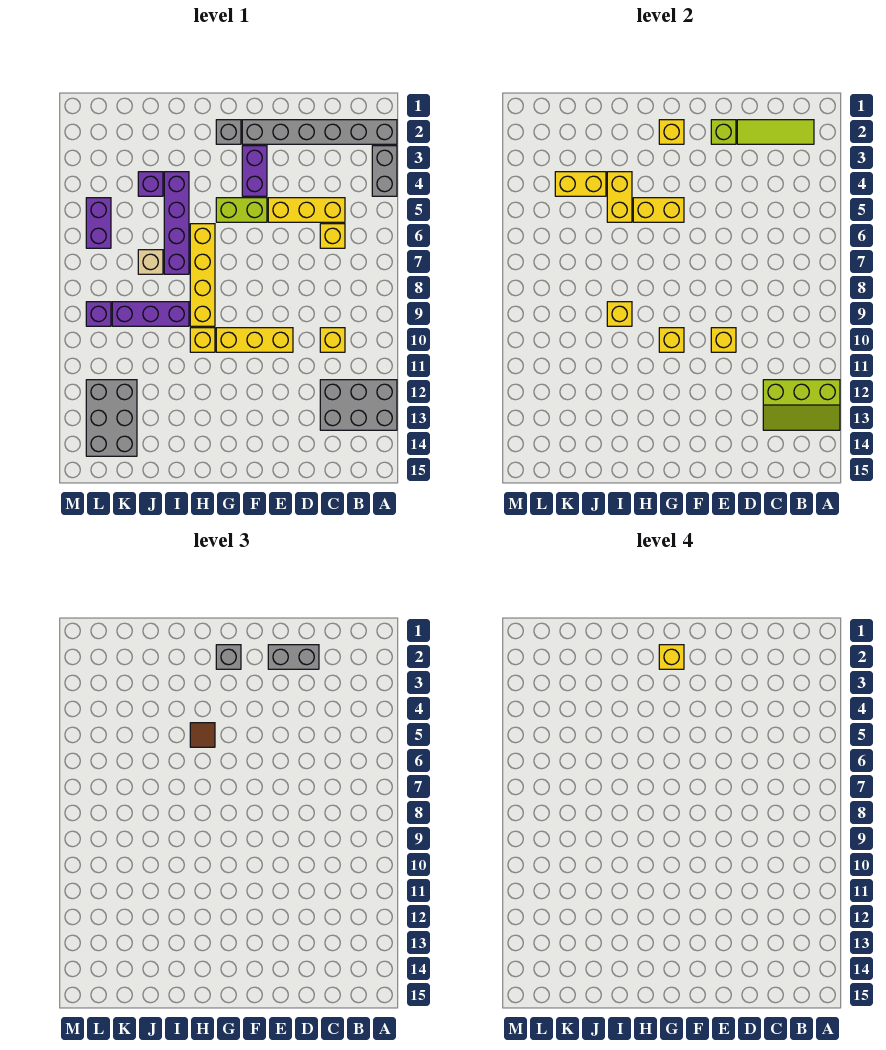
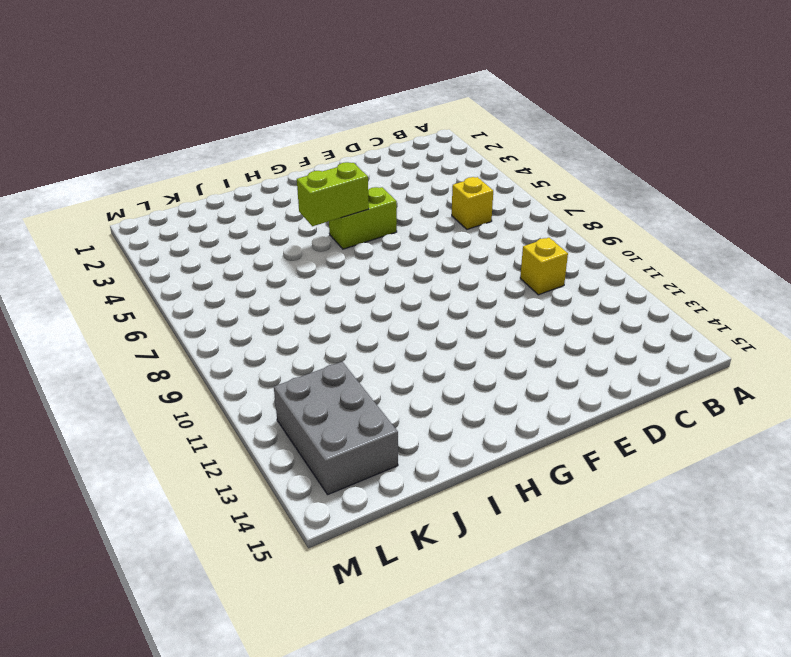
lime brick G5:H5 level 2 -> yellow brick G5:H5 level 2
none -> grey brick A2:F2 level 1
none -> grey brick A3:A4 level 1
none -> grey brick A12:C13 level 1
none -> yellow brick C5:E5 level 1

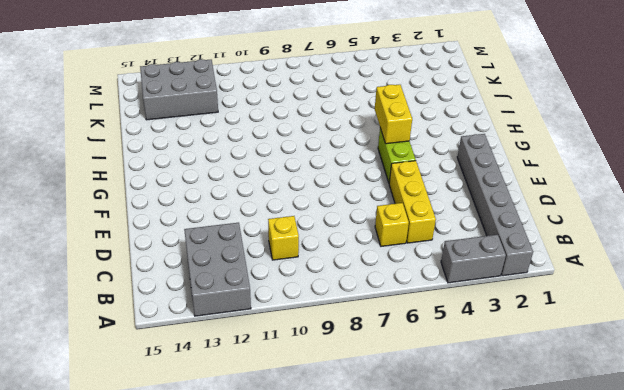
none -> yellow brick E10:G10 level 1
none -> purple brick F3:F4 level 1
none -> grey brick G2 level 1
none -> yellow brick H6:H9 level 1

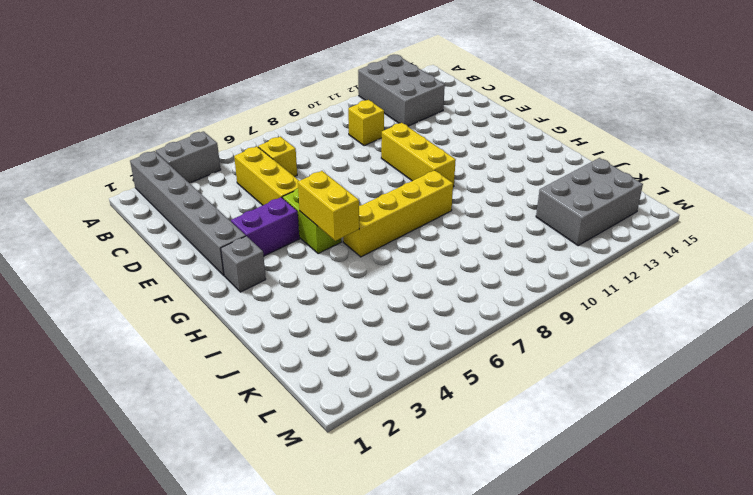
none -> yellow brick H10 level 1
none -> purple brick I4:I7 level 1
none -> purple brick I9:K9 level 1
none -> purple brick J4 level 1

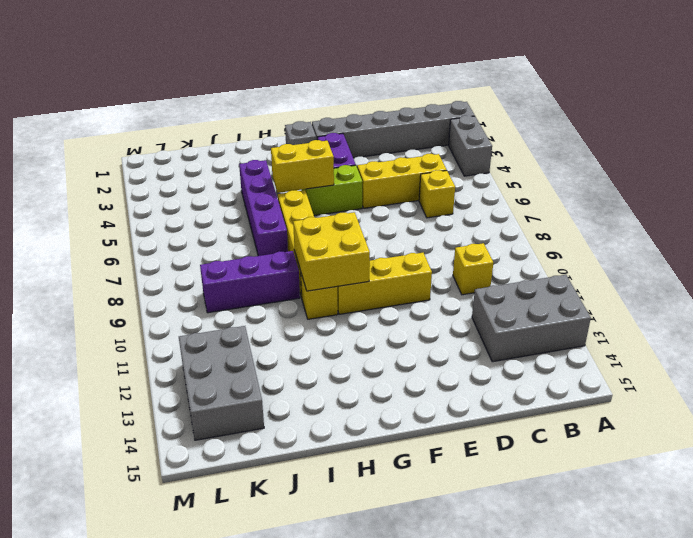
yellow brick G9:H10 level 2 -> yellow brick G10 level 2
none -> purple brick J4 level 1
none -> tan brick J7 level 1
none -> purple brick L5:L6 level 1
none -> purple brick L9 level 1

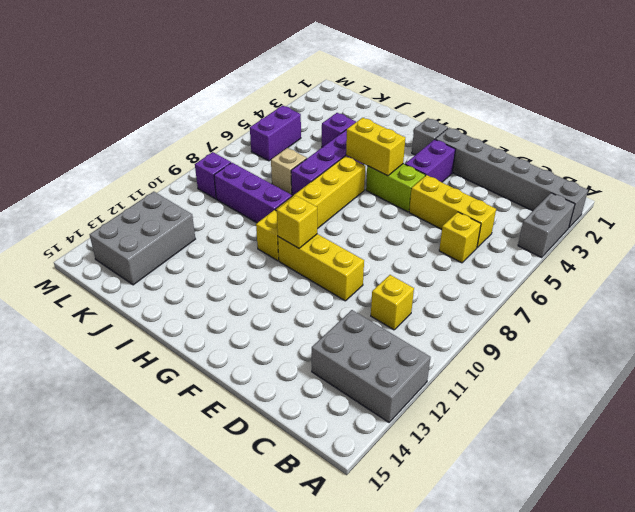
none -> lime slope A12:C13 level 2 top 12
none -> lime tile B2:D2 level 2
none -> lime brick E2 level 2
none -> yellow brick E10 level 2

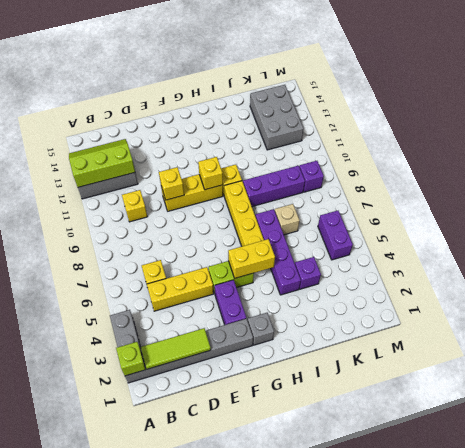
lime brick A2 level 2 -> lime brick E2 level 2
none -> yellow brick G2 level 2
none -> yellow brick I4:I5 level 2
none -> yellow brick I9 level 2
none -> yellow brick J4:K4 level 2

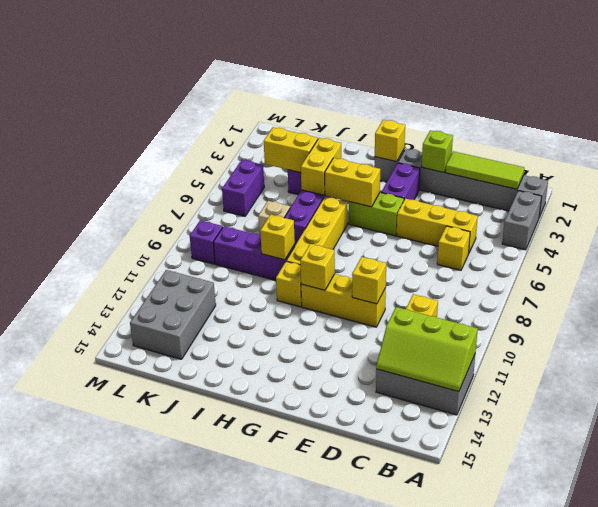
none -> grey brick D2:E2 level 3
none -> grey brick G2 level 3
none -> brown tile H5 level 3
none -> yellow brick G2 level 4

